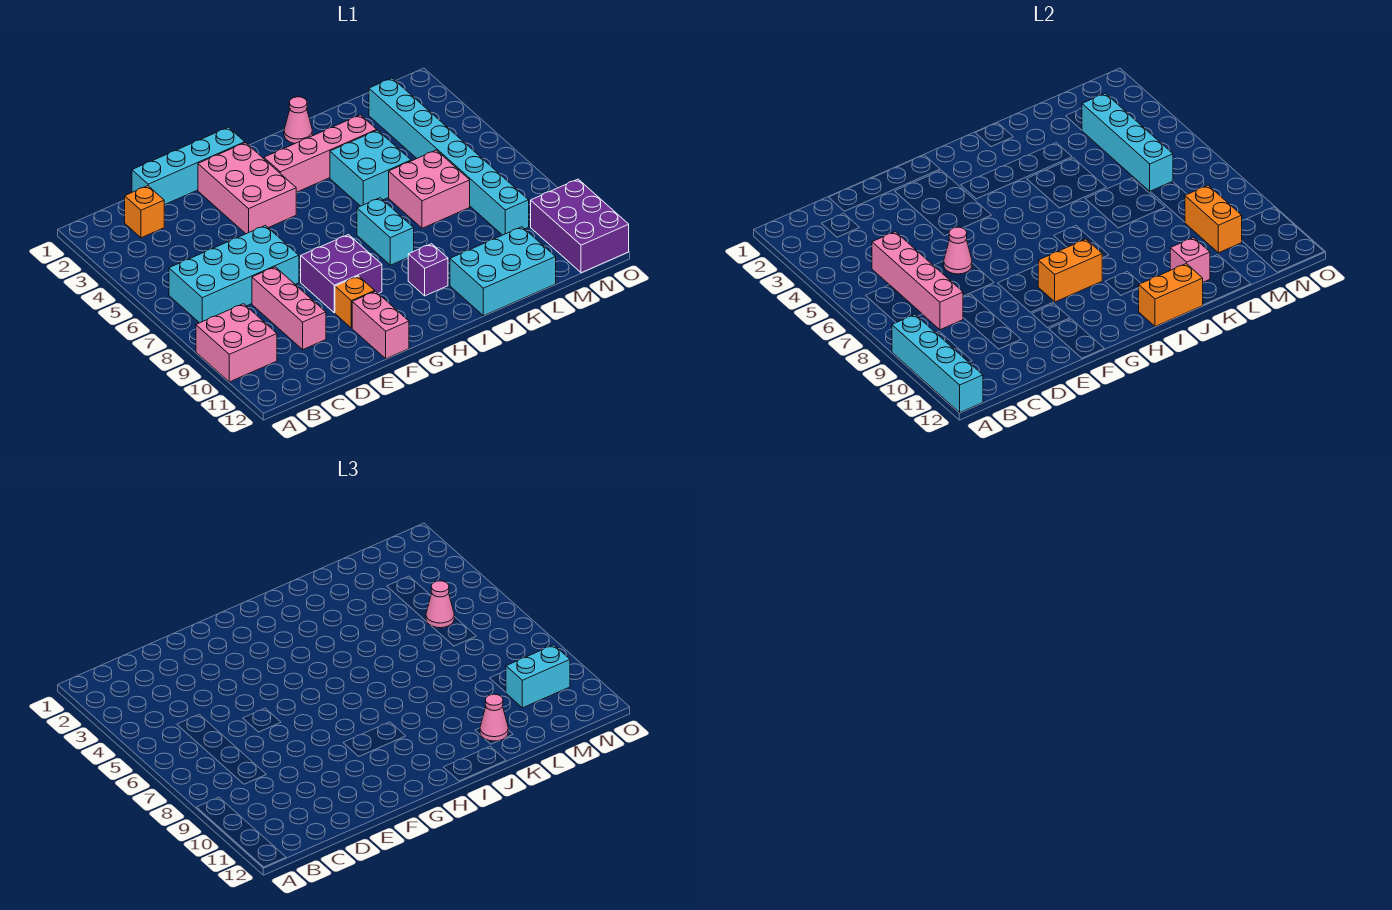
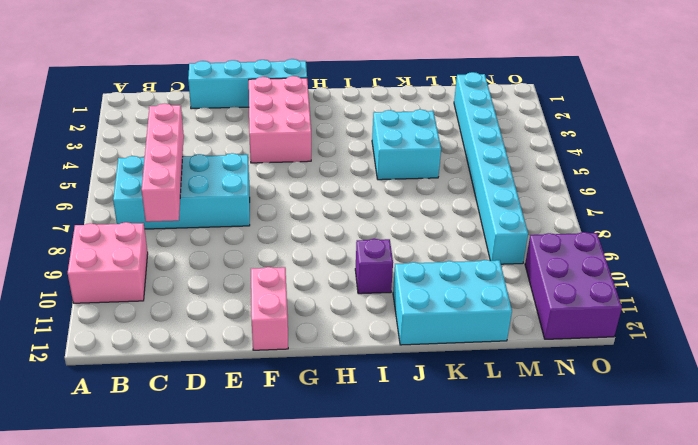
none -> orange brick C2 level 1
none -> pink brick D8:D10 level 1
none -> purple brick F8:G9 level 1

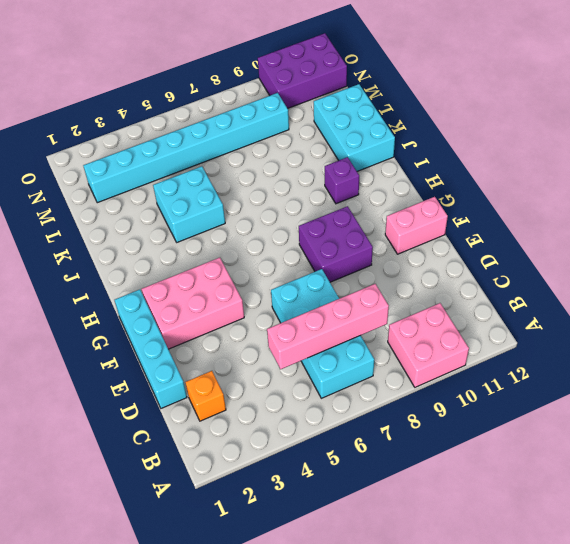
none -> pink brick D8:D10 level 1
none -> orange brick F10 level 1
none -> pink brick H3:K3 level 1

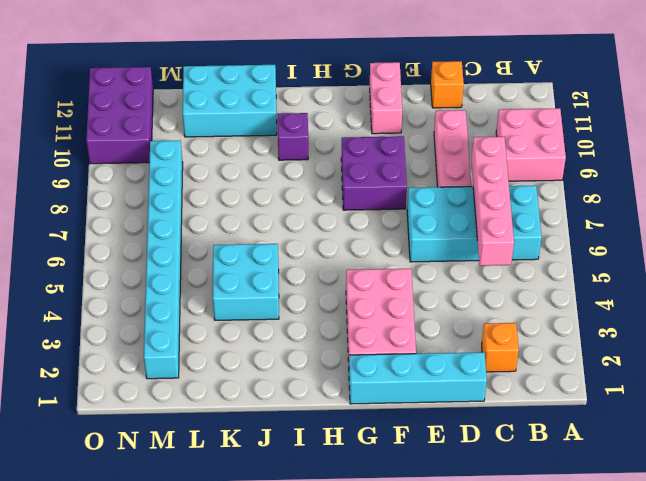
orange brick D12 level 1 -> orange brick F10 level 1
none -> pink brick H3:K3 level 1
none -> cyan brick I7:I8 level 1
none -> pink cone J1 level 1

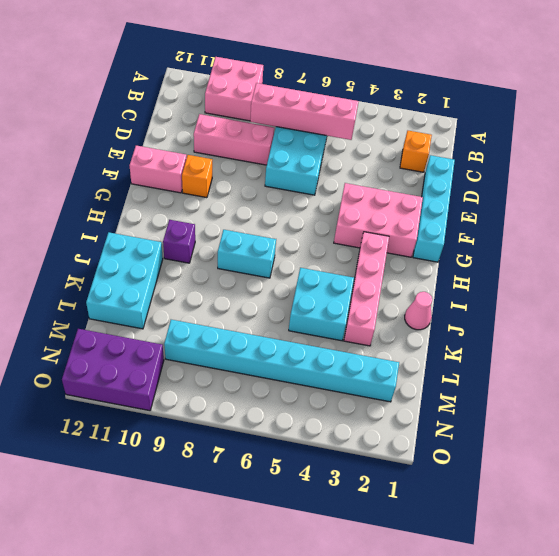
none -> purple brick F8:G9 level 1
none -> pink brick K6:L7 level 1
none -> cyan brick A9:A12 level 2

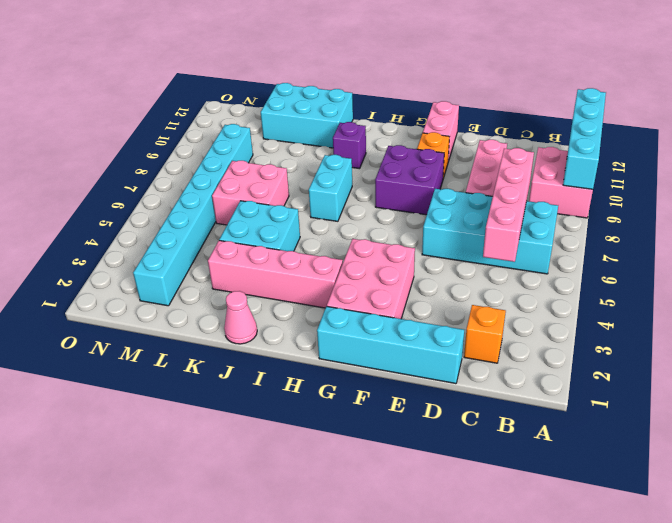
none -> purple brick N10:O12 level 1
none -> pink cone E6 level 2
none -> orange brick G9:H9 level 2

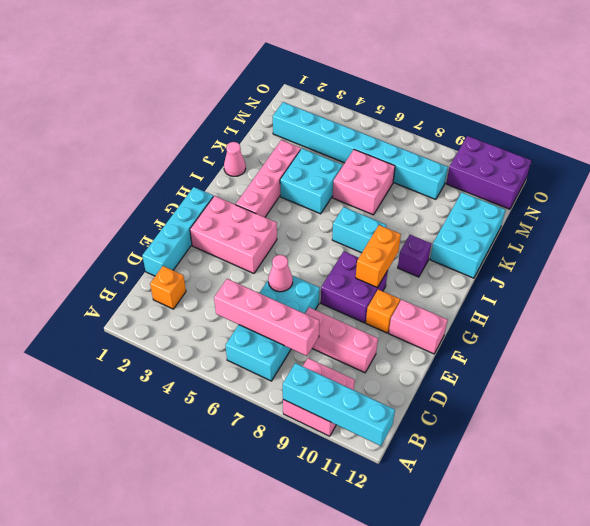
none -> orange brick I12:J12 level 2
none -> pink brick K11 level 2
none -> cyan brick M3:M6 level 2

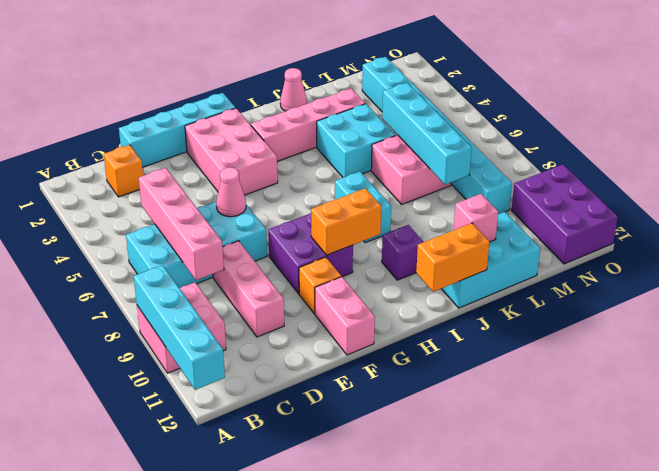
cyan brick L5:L8 level 2 -> cyan brick M3:M6 level 2
none -> orange brick M9:M10 level 2
none -> pink cone K11 level 3
none -> pink cone M5 level 3

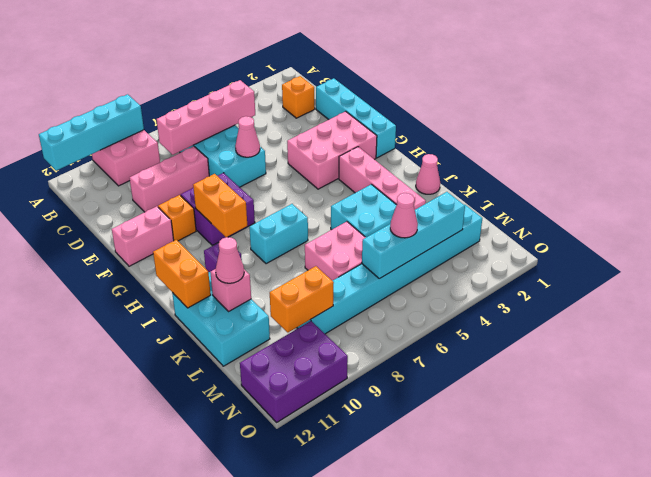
none -> cyan brick M10:N10 level 3

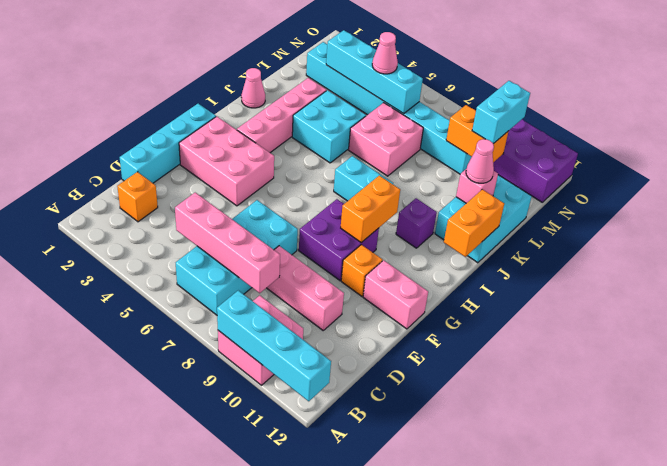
none -> pink cone E6 level 2

